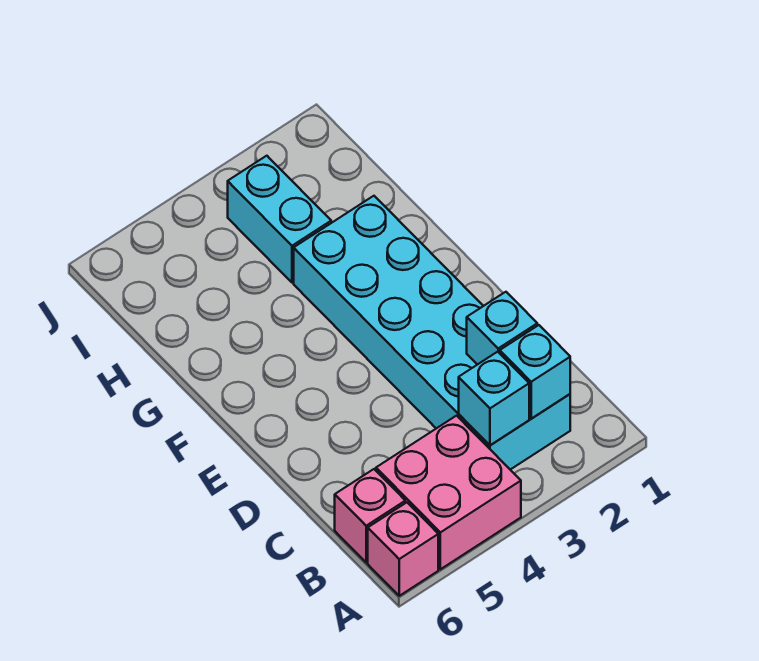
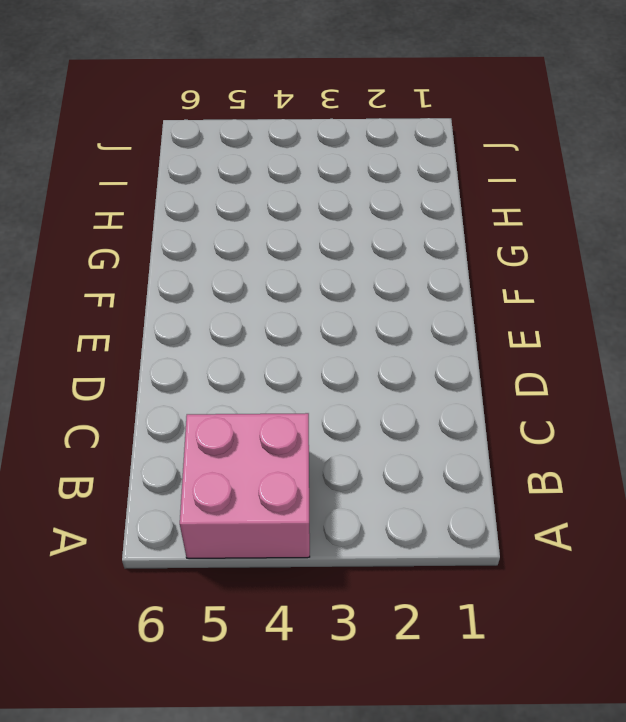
none -> pink brick A6 level 1
none -> cyan brick B2:G3 level 1

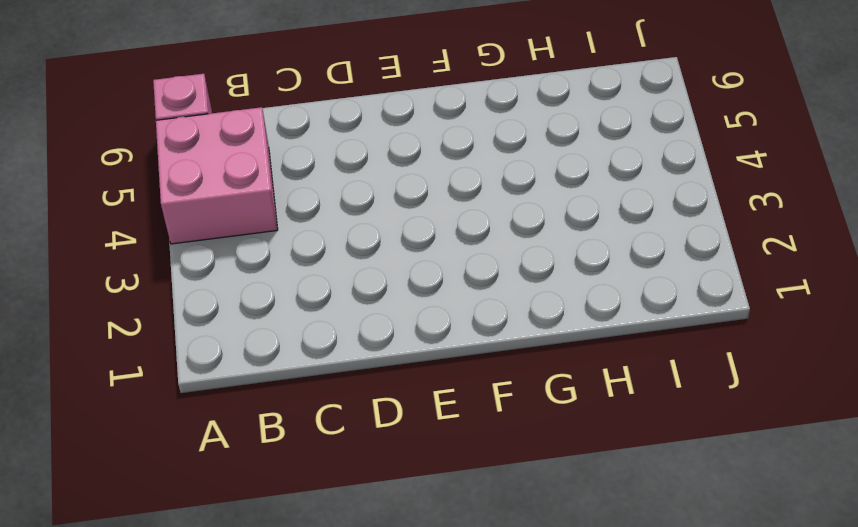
none -> cyan brick B2:G3 level 1
none -> pink brick B6 level 1

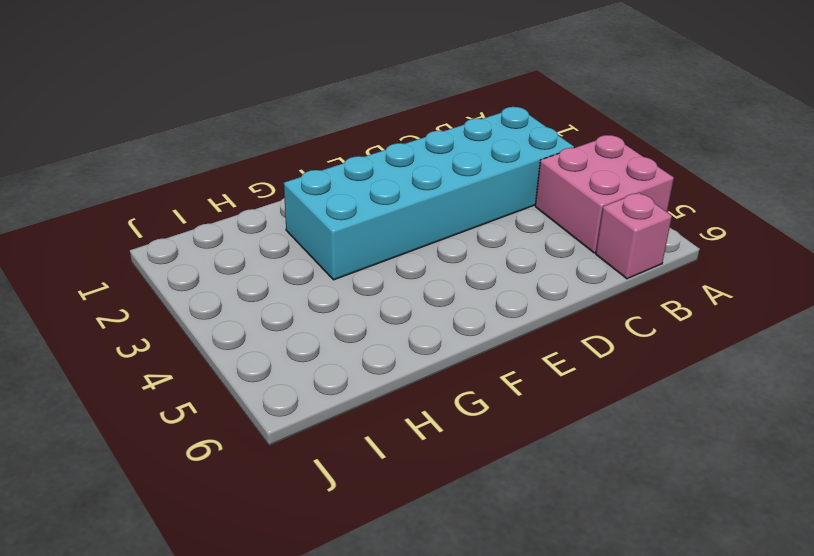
none -> pink brick A6 level 1
none -> cyan brick H3:I3 level 1

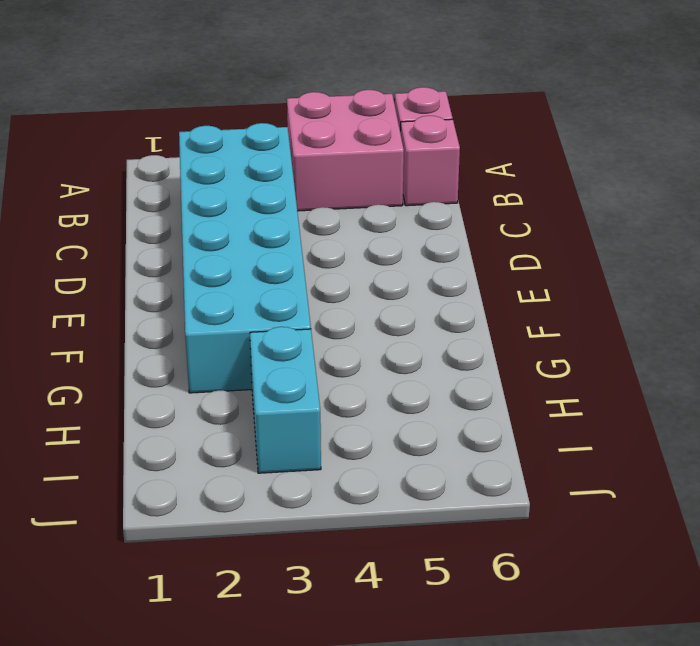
none -> cyan brick B2 level 2
none -> cyan brick B3 level 2

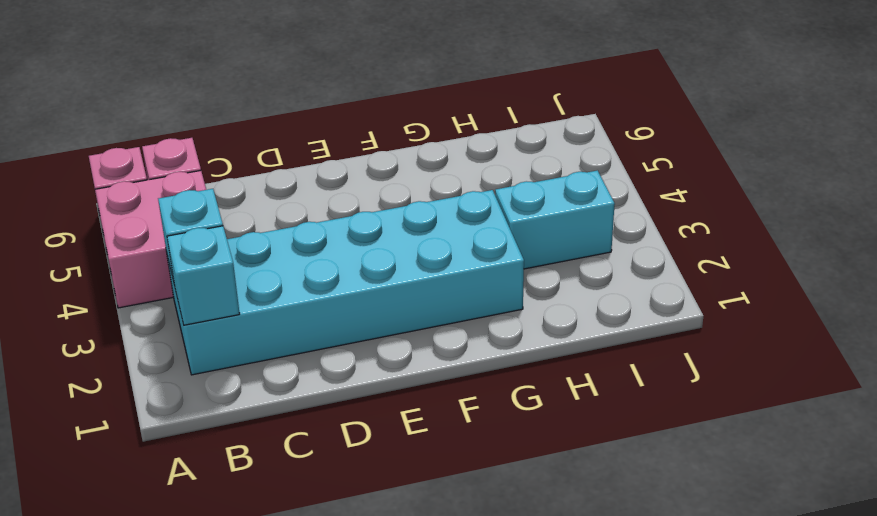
none -> cyan brick C2 level 2

